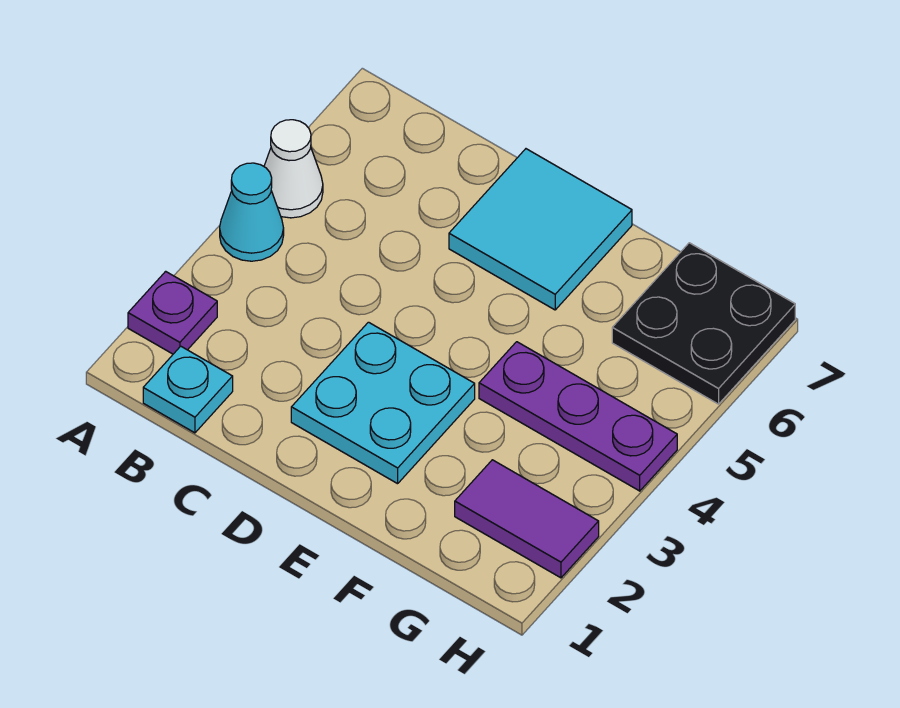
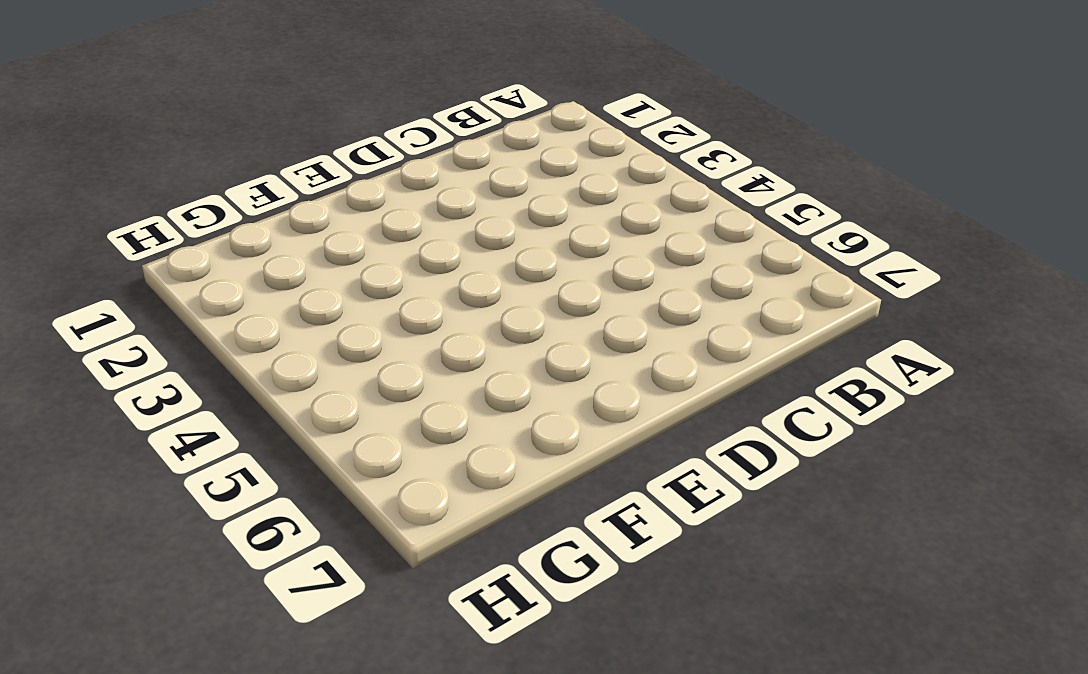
none -> purple plate A2 level 1
none -> cyan cone A4 level 1

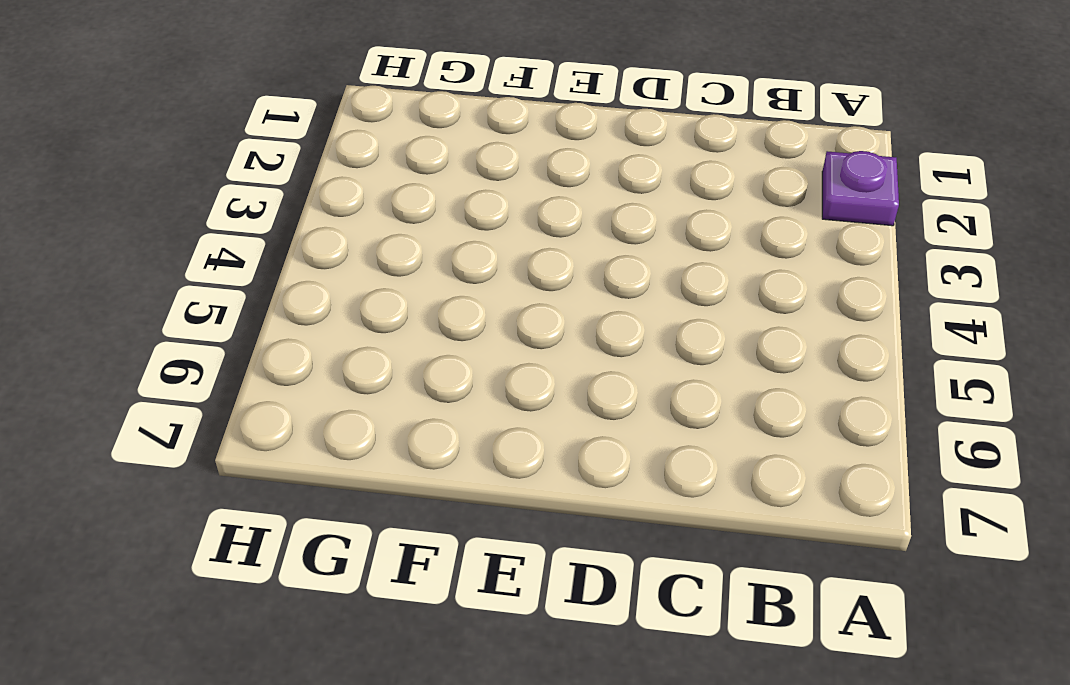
none -> cyan cone A4 level 1
none -> white cone A5 level 1

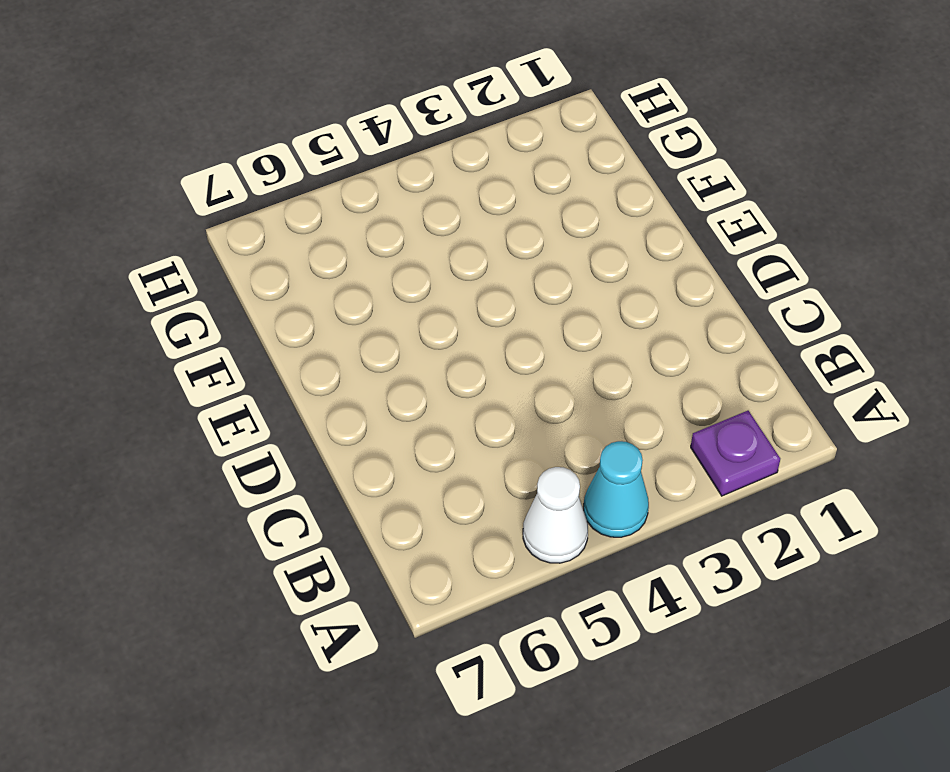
none -> cyan plate B1 level 1
none -> cyan plate D2:E3 level 1

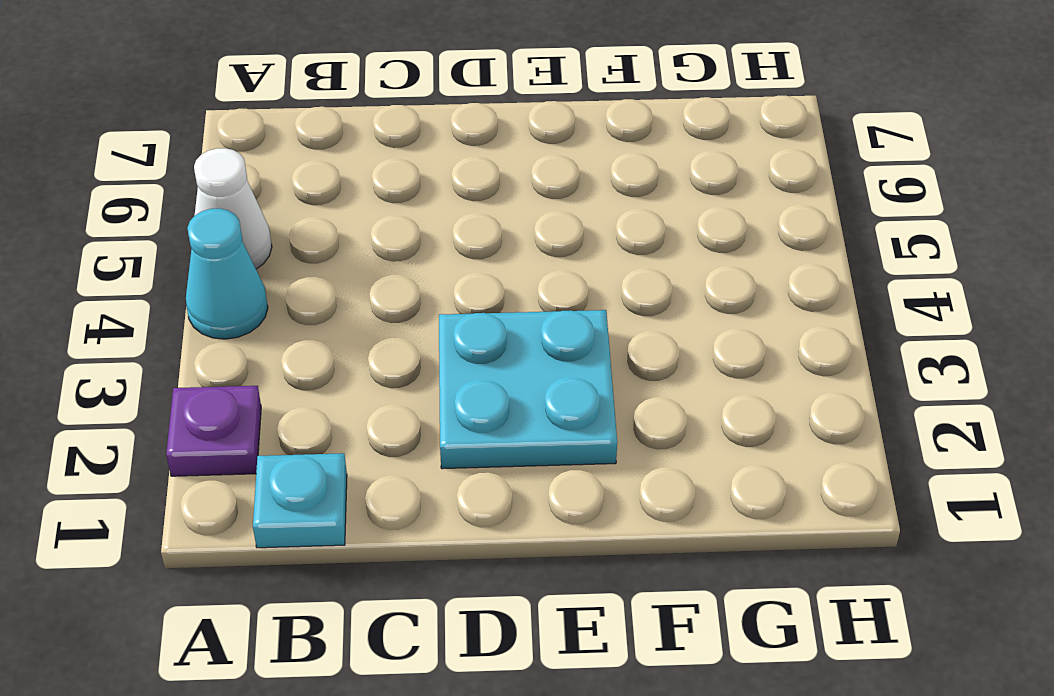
none -> cyan tile D6:E7 level 1
none -> purple plate F4:H4 level 1

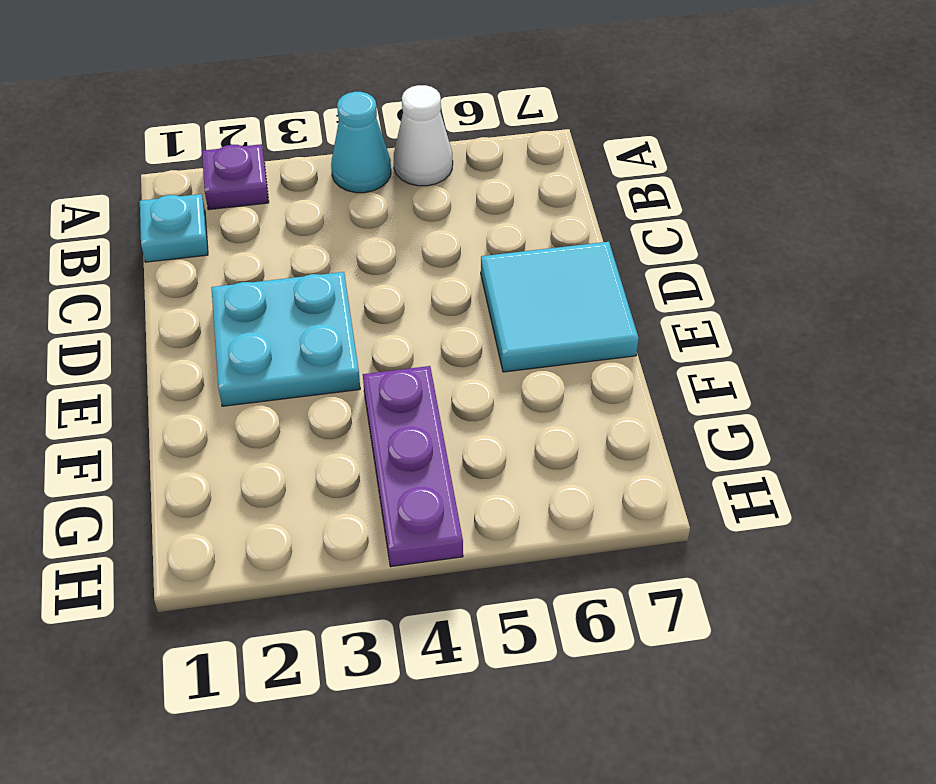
none -> purple tile G2:H2 level 1
none -> black plate G6:H7 level 1

